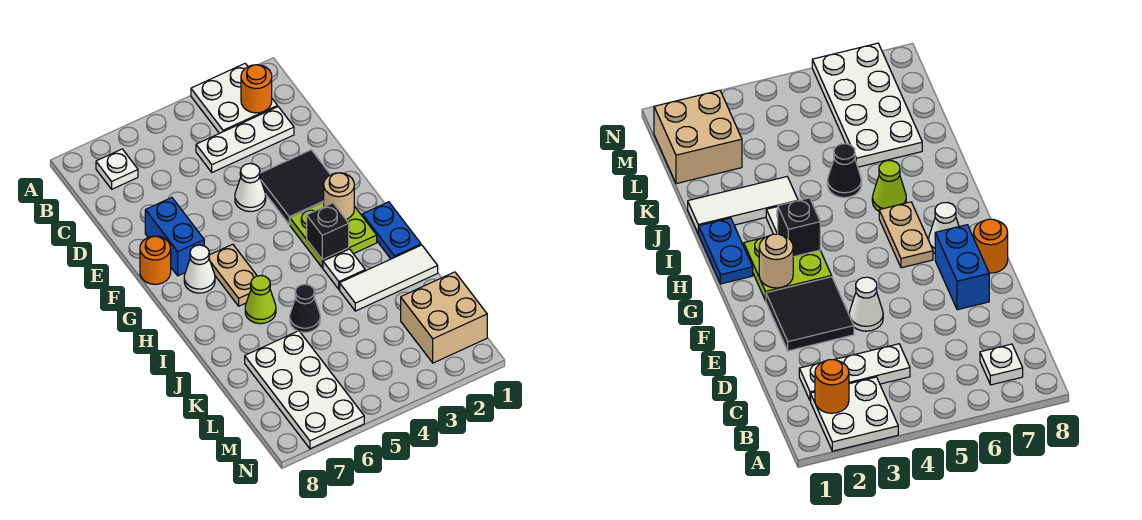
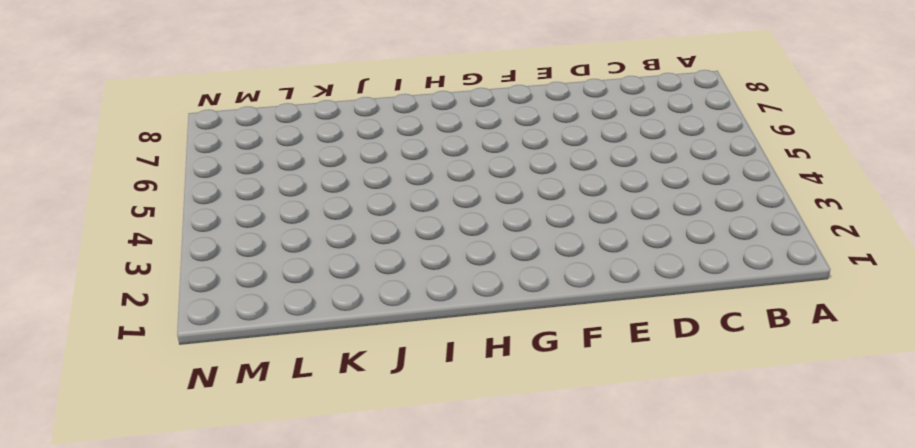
none -> white plate A2:B3 level 1
none -> white plate B7 level 1
none -> white plate C2:C4 level 1

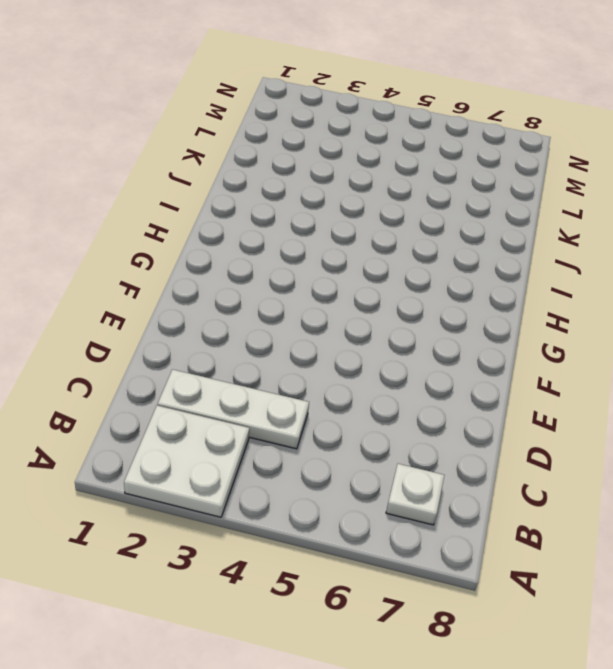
none -> black tile E2:F3 level 1
none -> white cone E4 level 1
none -> blue brick E7:F7 level 1

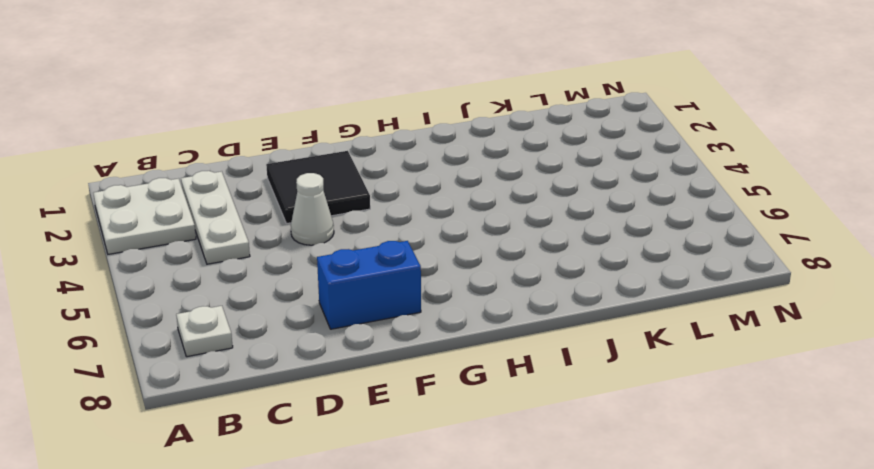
none -> orange round brick F8 level 1
none -> lime plate G2:H3 level 1
none -> tan plate G6:H6 level 1

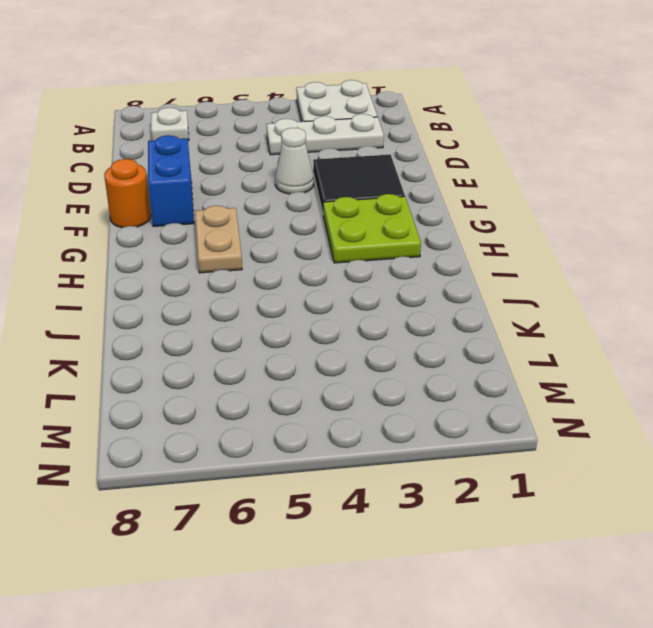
none -> white cone G7 level 1
none -> blue plate H1:I1 level 1
none -> white plate I3 level 1

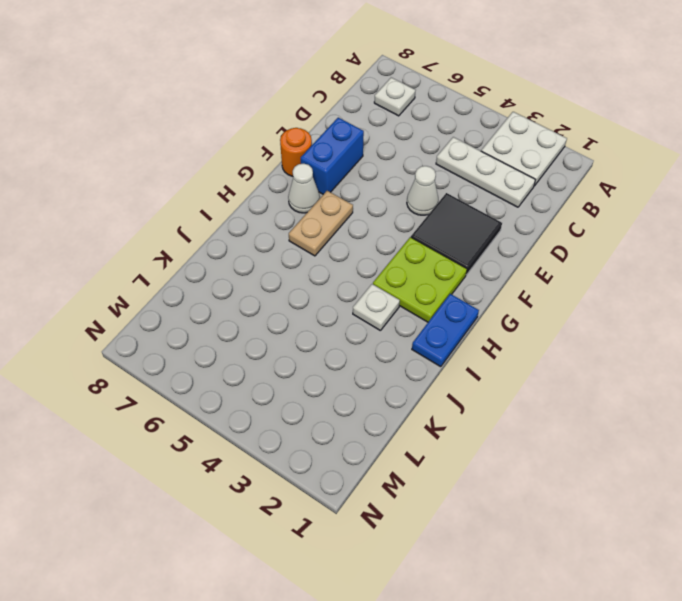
none -> lime cone I6 level 1
none -> white tile J1:J3 level 1
none -> black cone J5 level 1

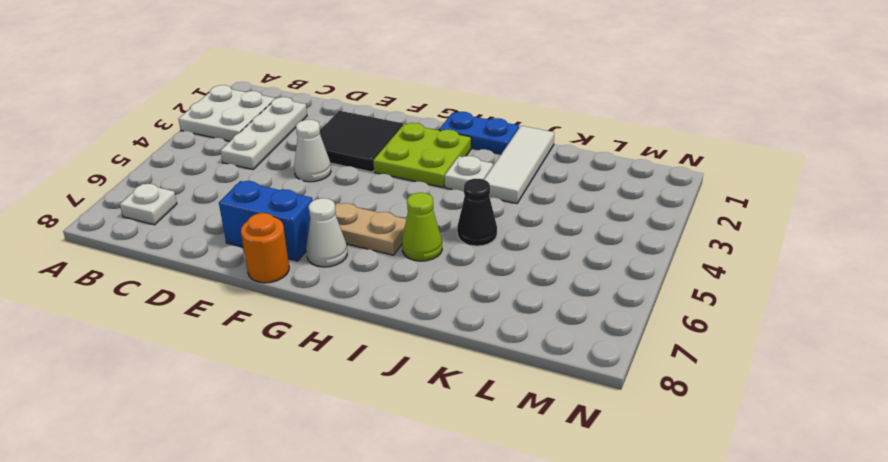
none -> white plate K6:N7 level 1
none -> tan brick L1:M2 level 1
none -> orange round brick B2 level 2

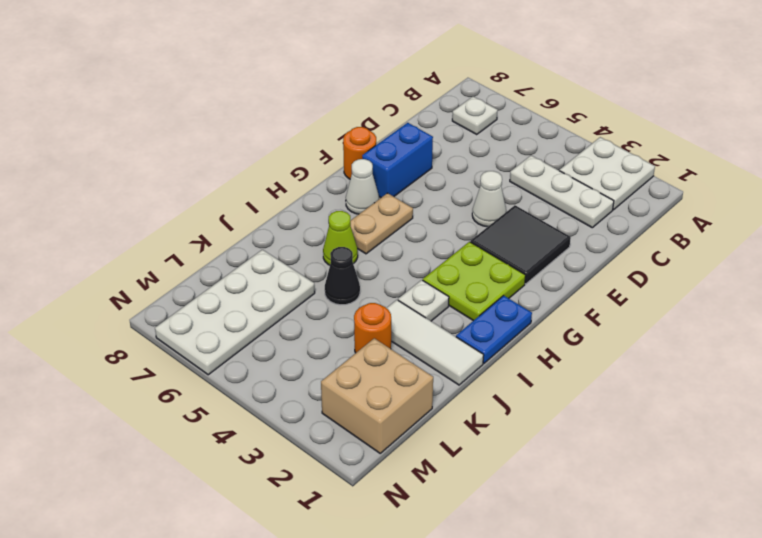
orange round brick K3 level 1 -> orange round brick B2 level 2
none -> tan round brick G2 level 2
none -> black brick H3 level 2

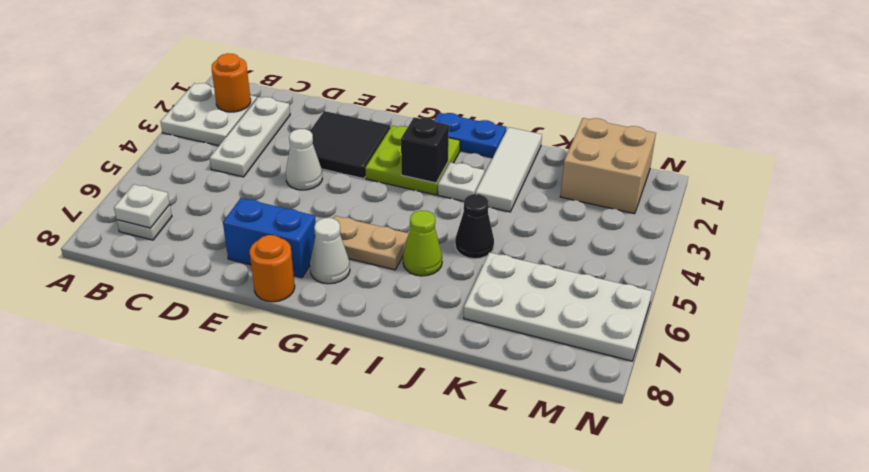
white plate B7 level 2 -> none
none -> tan round brick G2 level 2

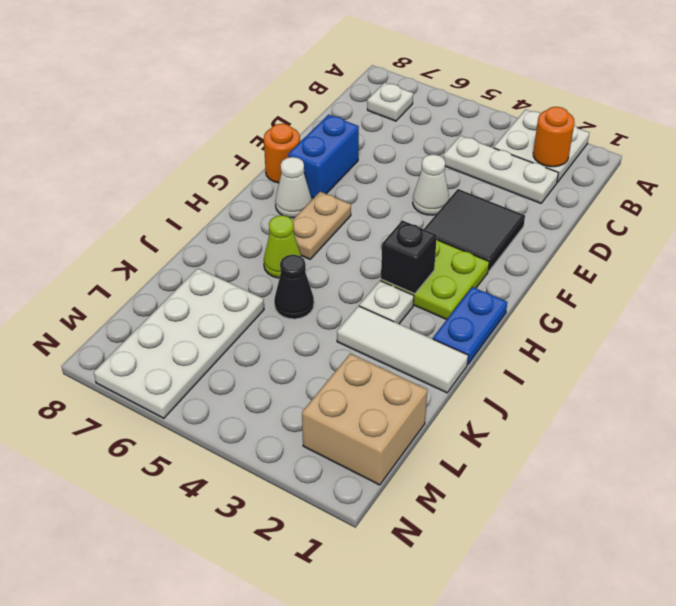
none -> tan round brick G2 level 2

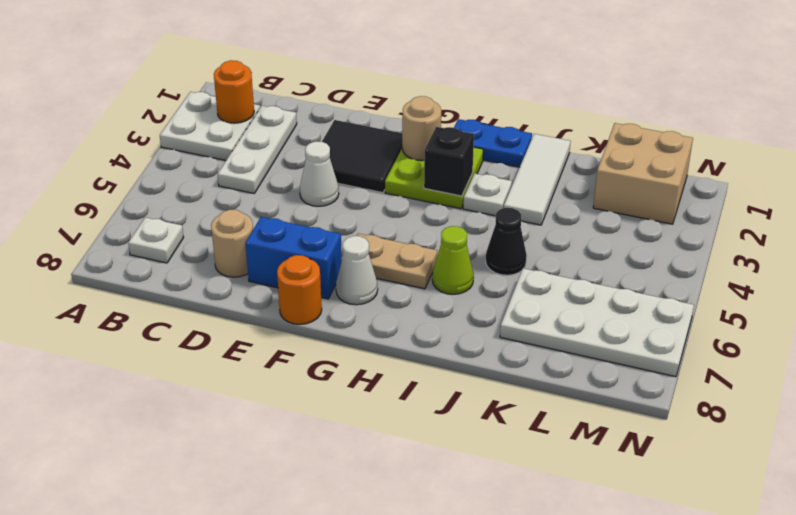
tan round brick D7 level 1 -> none

